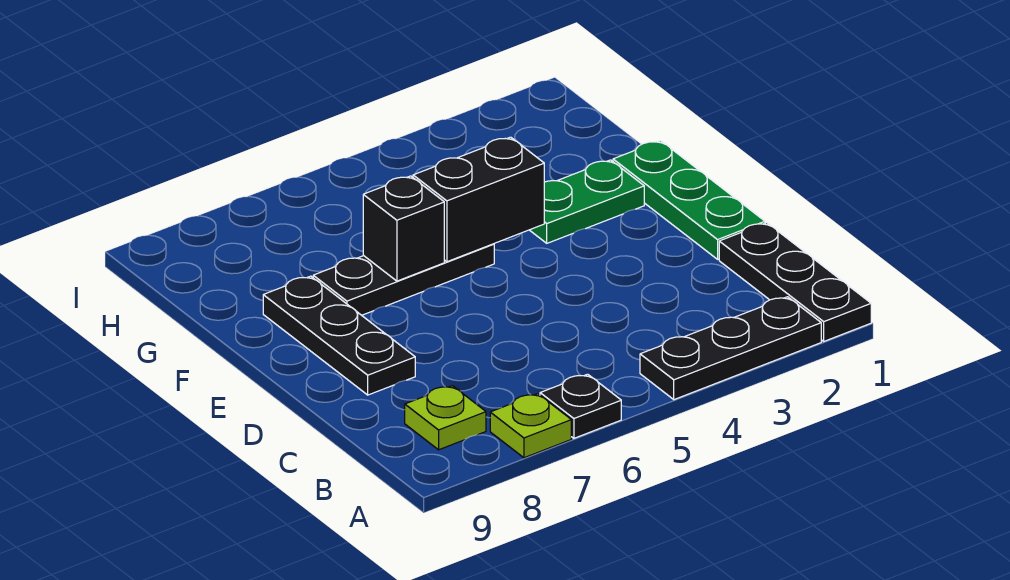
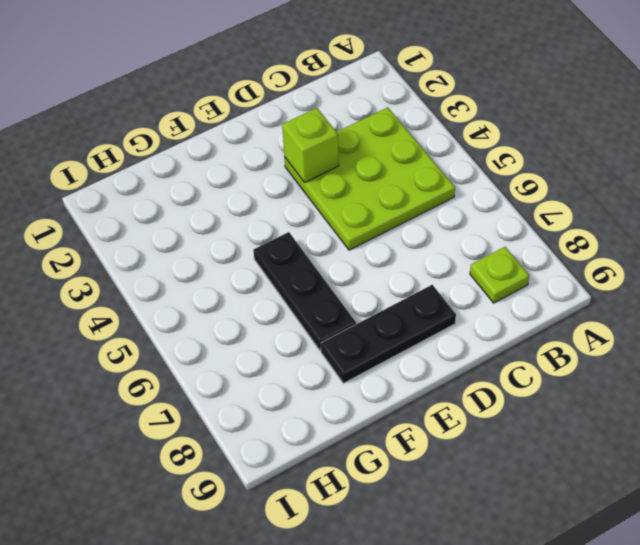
lime plate B3:D5 level 1 -> none
lime brick D3 level 2 -> none
none -> black plate A1:C1 level 1
none -> black plate A2:A4 level 1

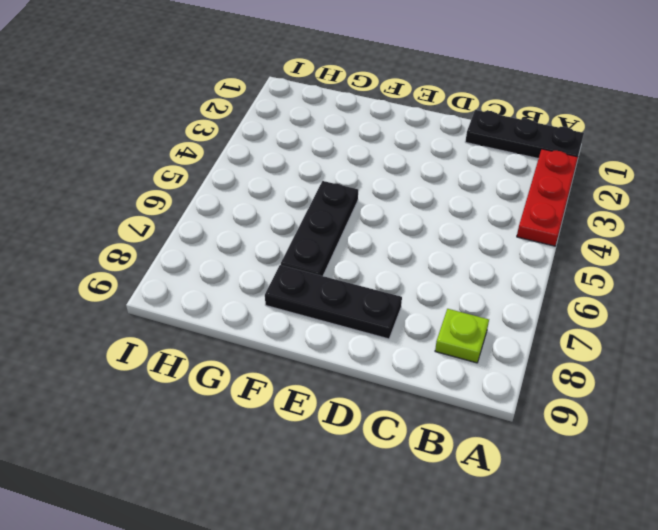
red plate A2:A4 level 1 -> black plate A2:A4 level 1
none -> black plate A6 level 1
none -> lime plate A7 level 1

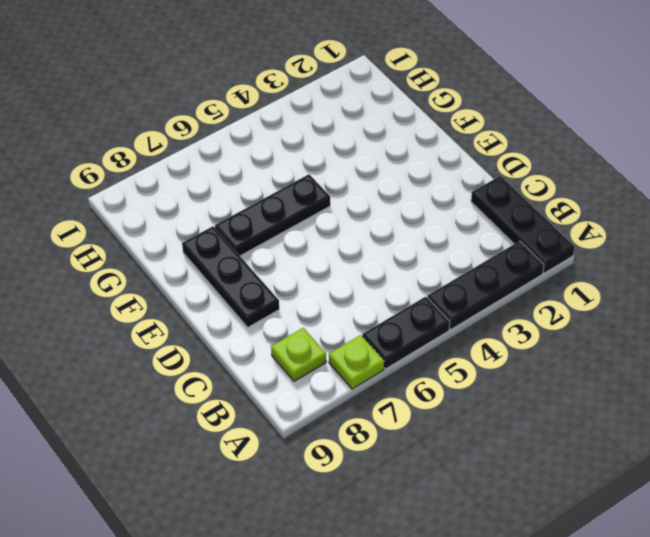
black plate A5:A6 level 1 -> black plate A6 level 1
none -> green plate D1:F1 level 1
none -> green plate F2:F3 level 1

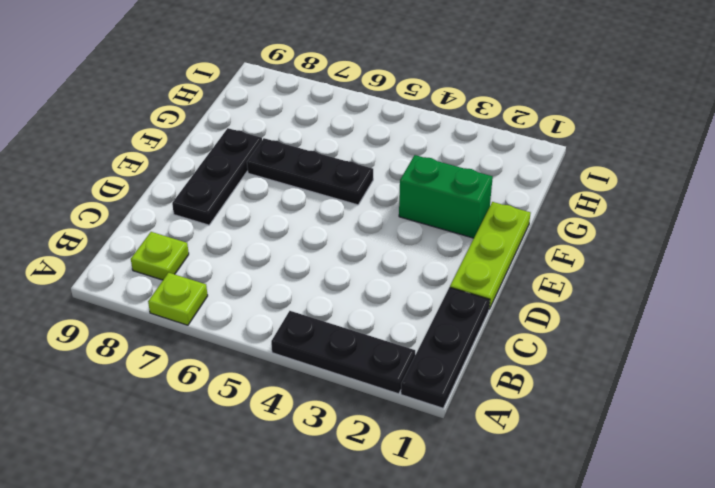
lime plate D1:F1 level 1 -> green plate D1:F1 level 1
green brick F2:F3 level 1 -> green plate F2:F3 level 1
none -> black plate A6 level 1
none -> black brick F4:F5 level 2

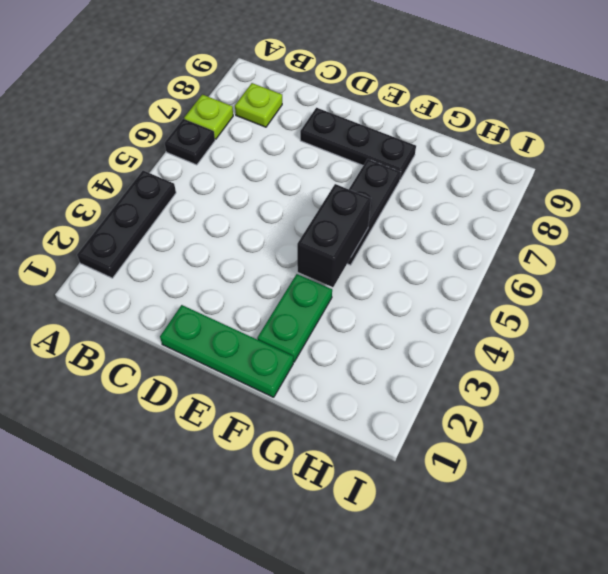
none -> black plate A1:C1 level 1
none -> black brick F6 level 2

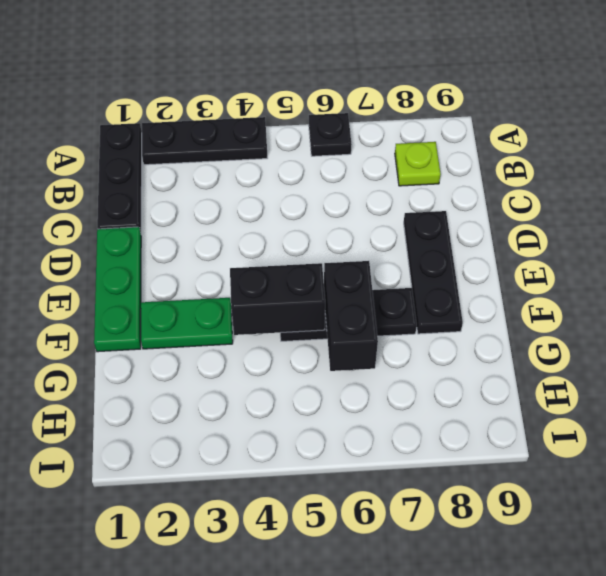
black brick F6:G6 level 2 -> black brick F6 level 2
none -> lime plate A7 level 1

